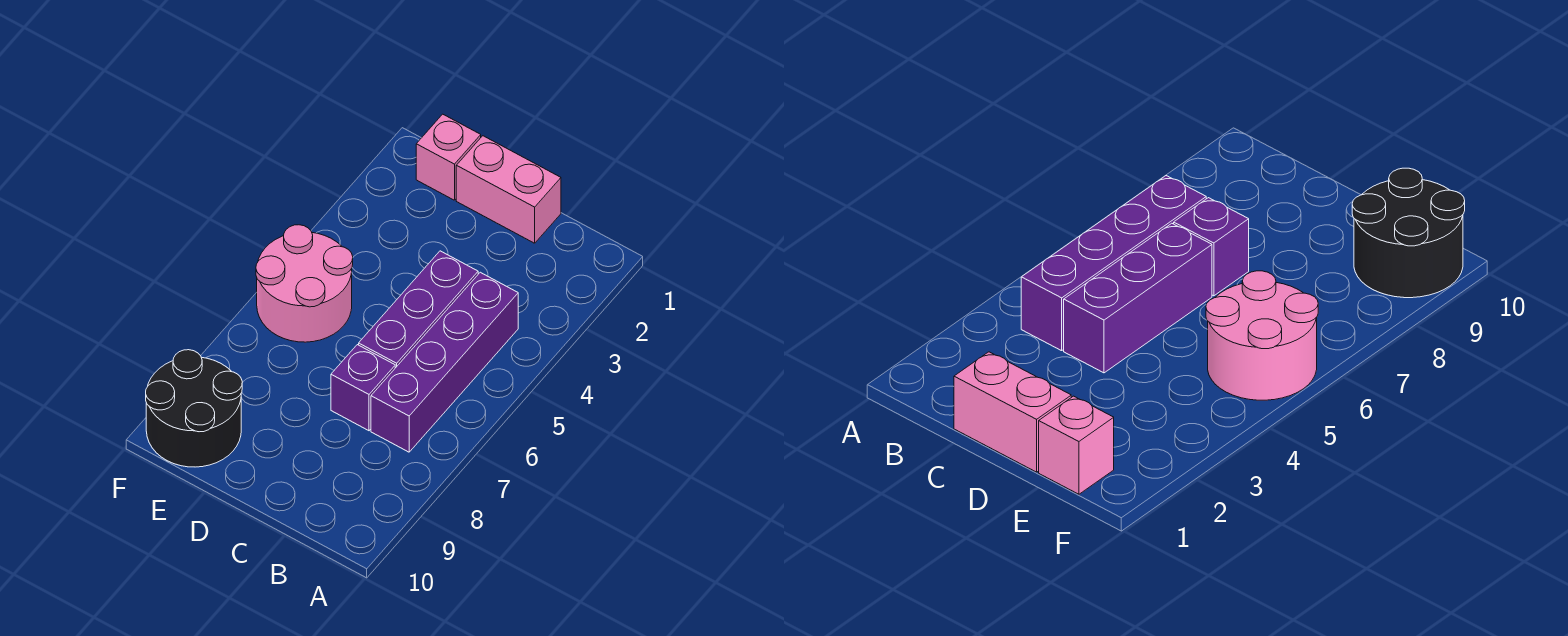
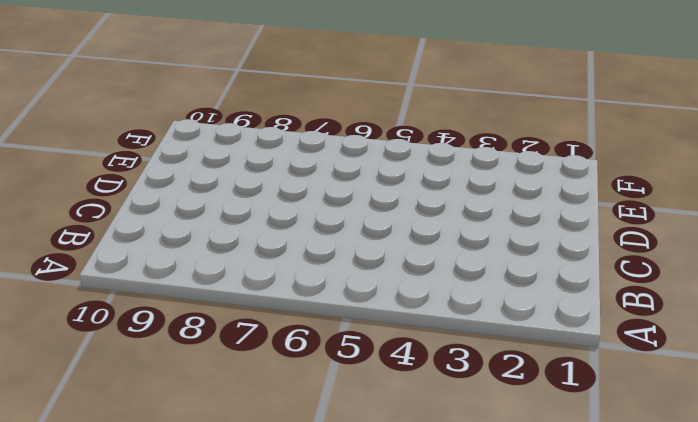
none -> purple brick B4:B7 level 1
none -> pink brick C1:D1 level 1

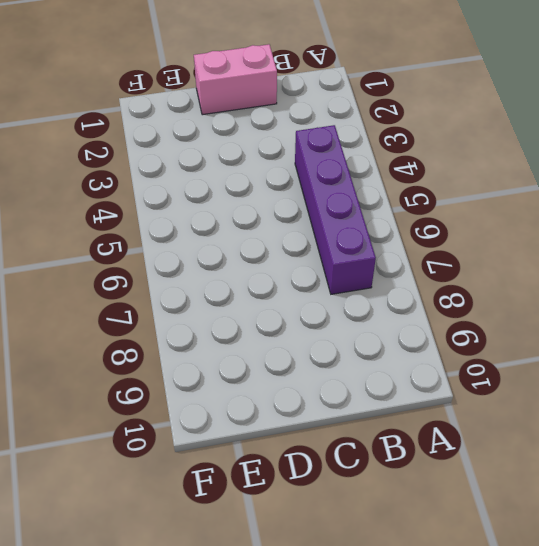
none -> purple brick C4:C6 level 1
none -> purple brick C7 level 1

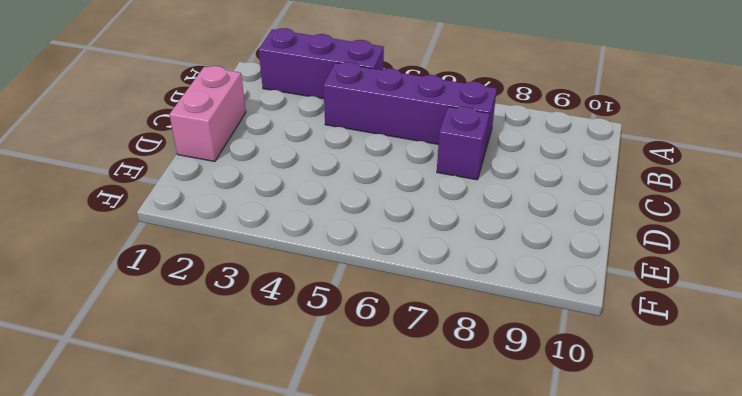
purple brick A2:A4 level 1 -> purple brick C4:C6 level 1
none -> pink brick E1 level 1
none -> pink round brick E5:F6 level 1

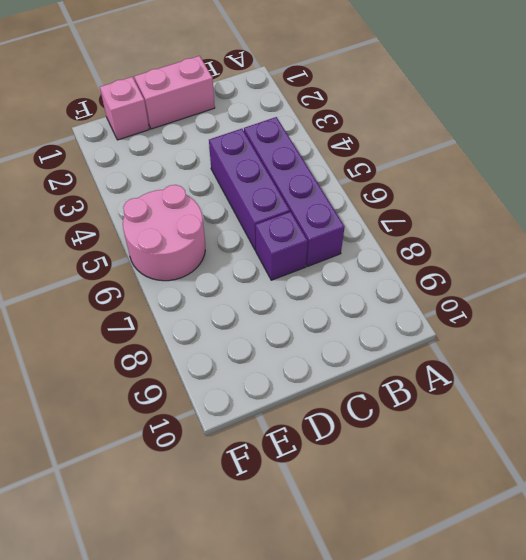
none -> black round brick E9:F10 level 1

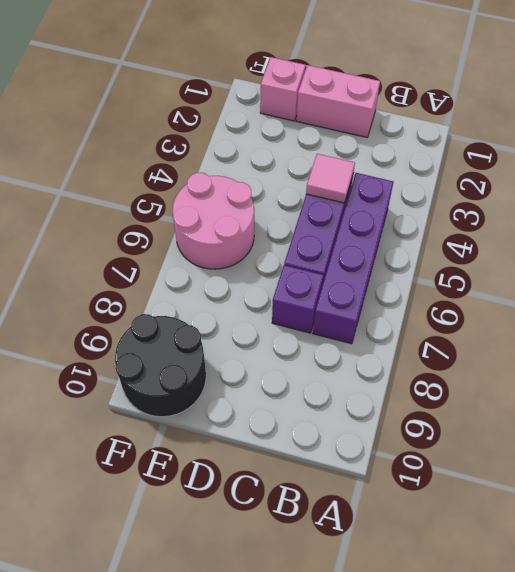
pink tile C4 level 2 -> none

